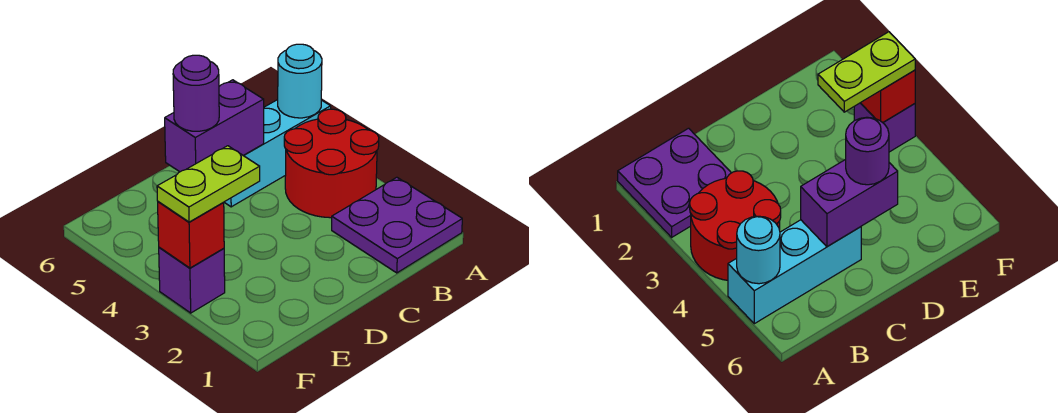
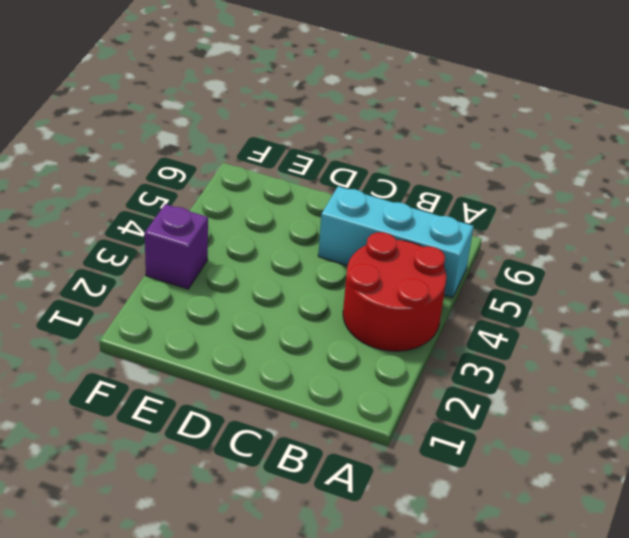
none -> purple plate A1:B2 level 1
none -> cyan round brick A5 level 2

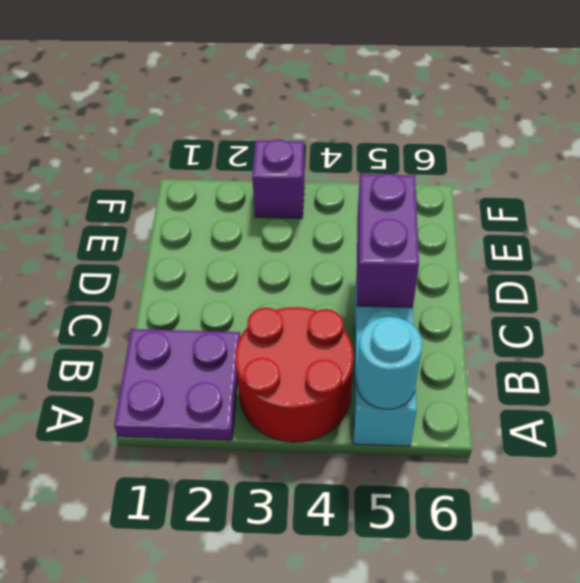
none -> red brick F3 level 2
none -> purple round brick D5 level 3

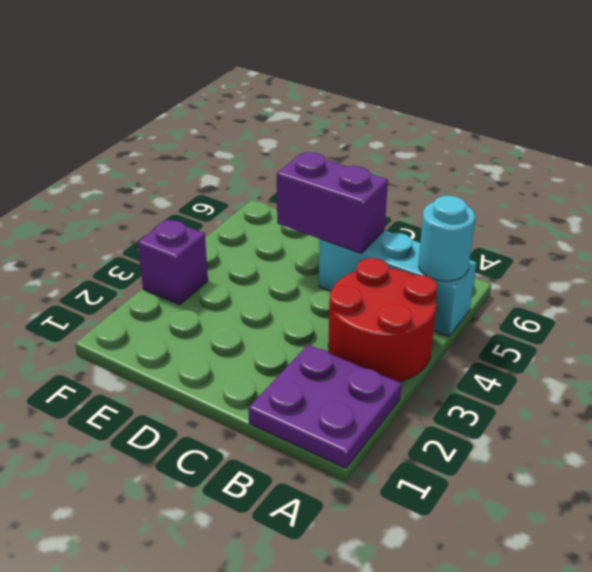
none -> red brick F3 level 2
none -> purple round brick D5 level 3

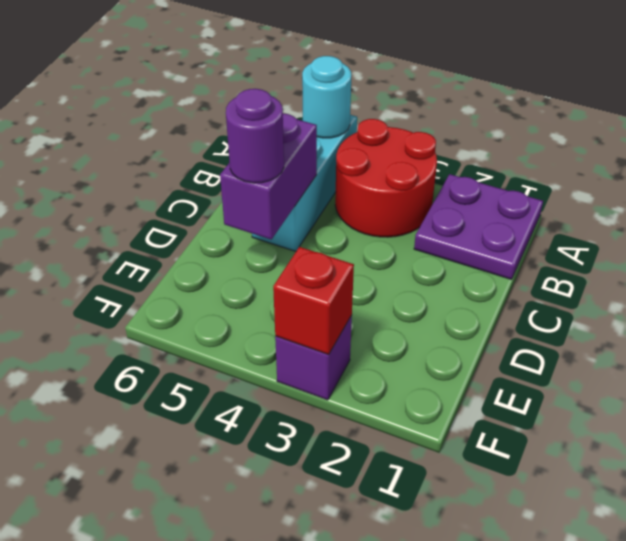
none -> lime plate E3:F3 level 3

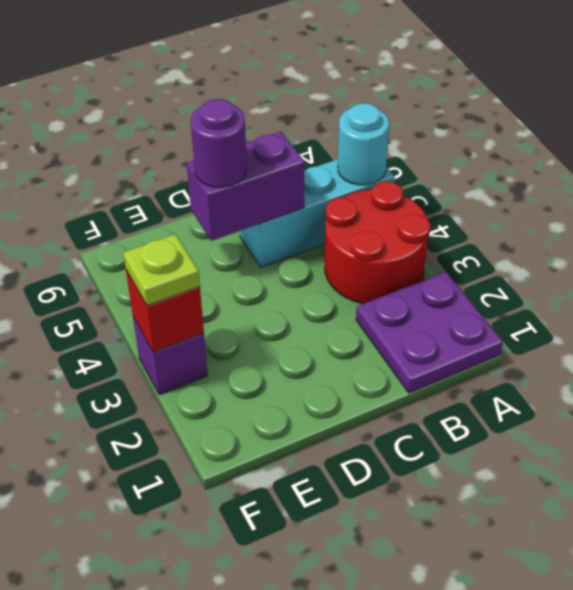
lime plate F3 level 3 -> lime plate E3:F3 level 3

